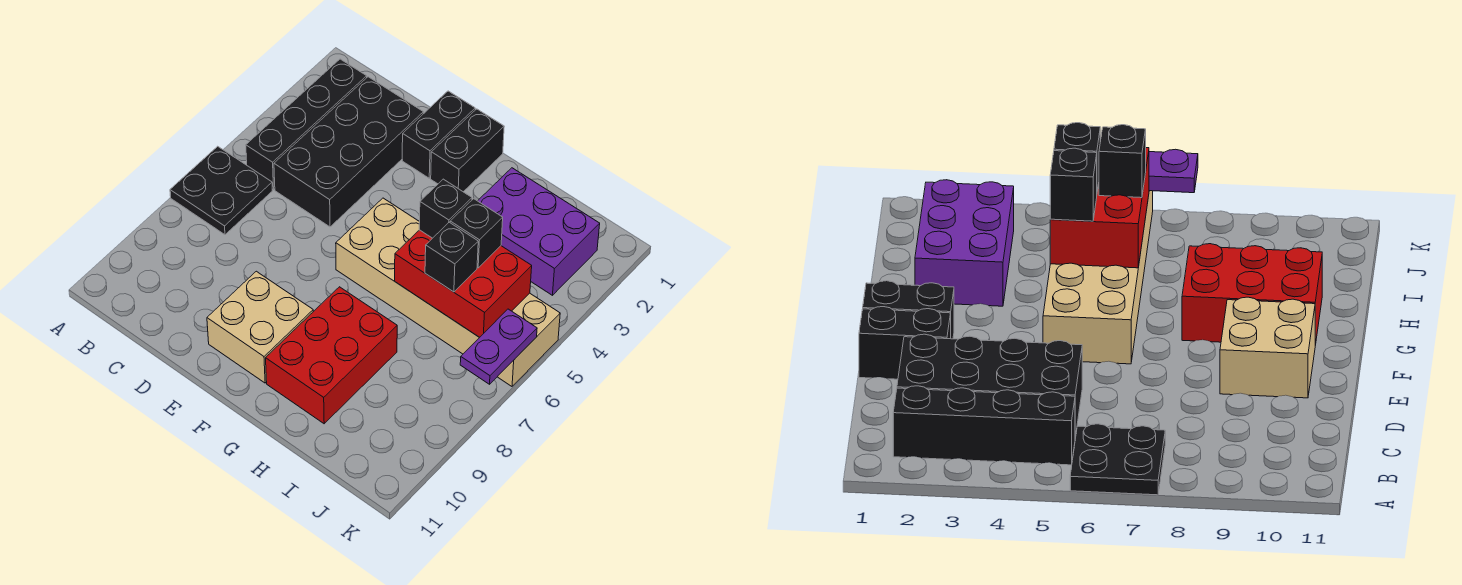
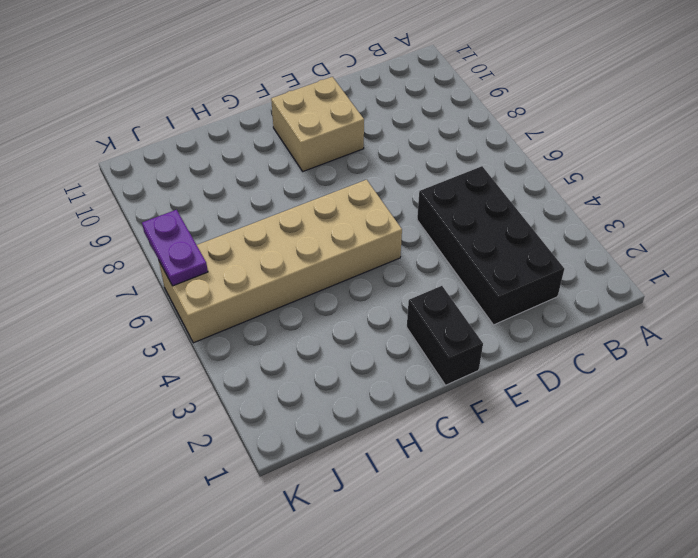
none -> black plate A6:B7 level 1
none -> black brick B2:B5 level 1
none -> black brick E1:E2 level 1

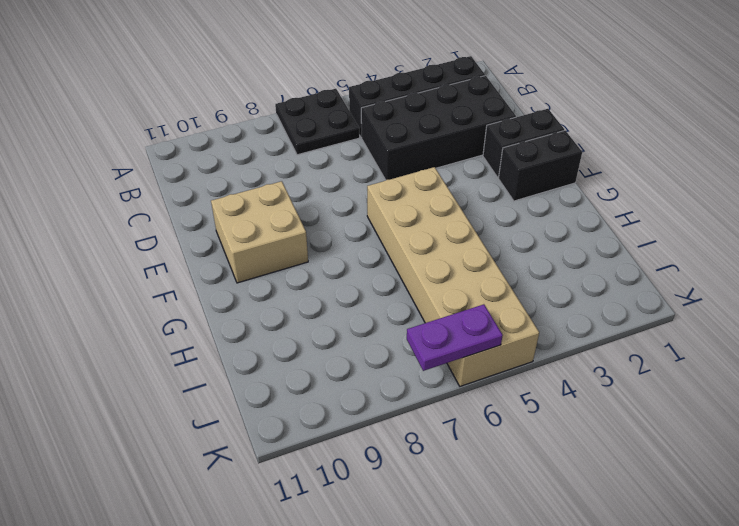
none -> red brick G8:H10 level 1
none -> purple brick H2:J3 level 1
none -> red brick H5:J6 level 2

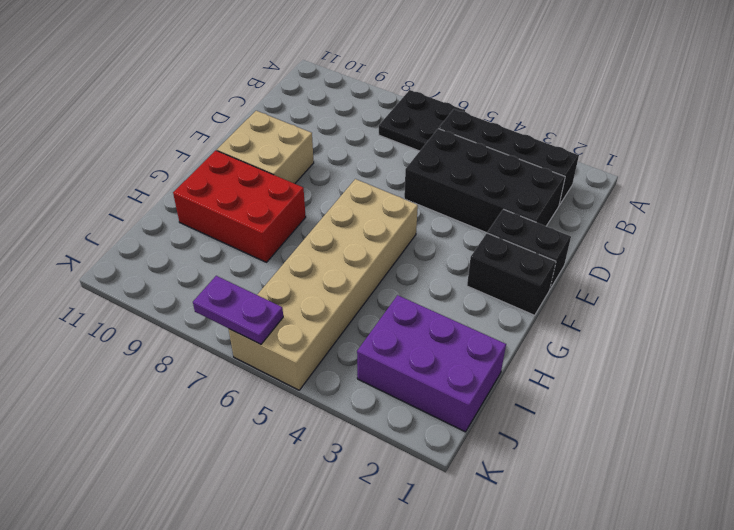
purple brick I1:J3 level 1 -> purple brick H2:J3 level 1
none -> red brick H5:J6 level 2
none -> black brick H5 level 3
none -> black brick I5 level 3

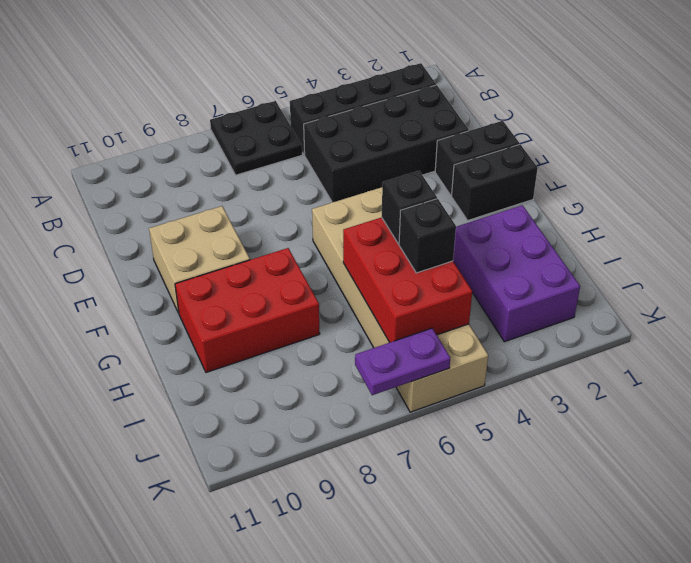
none -> black brick I6 level 3

